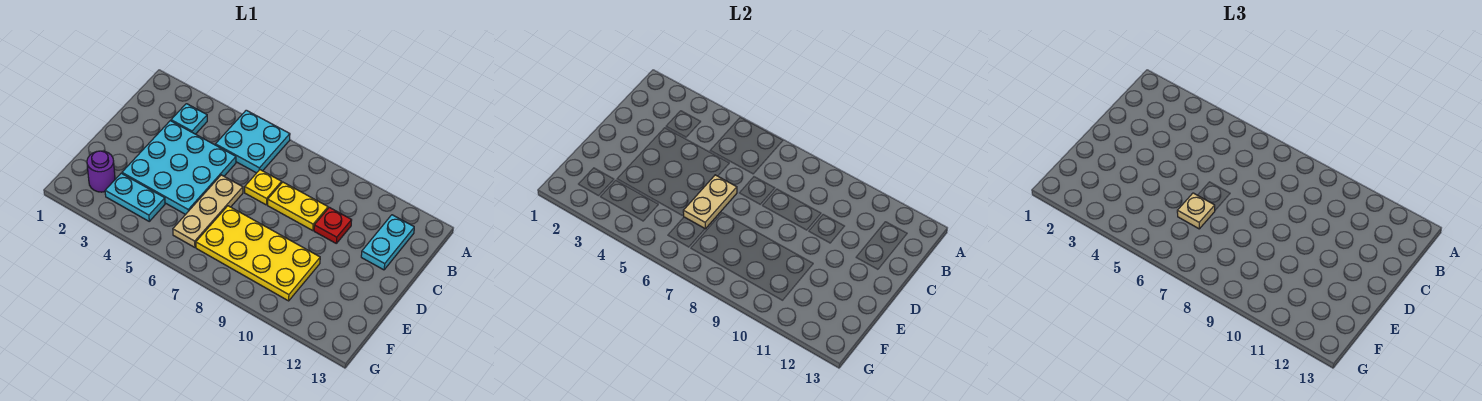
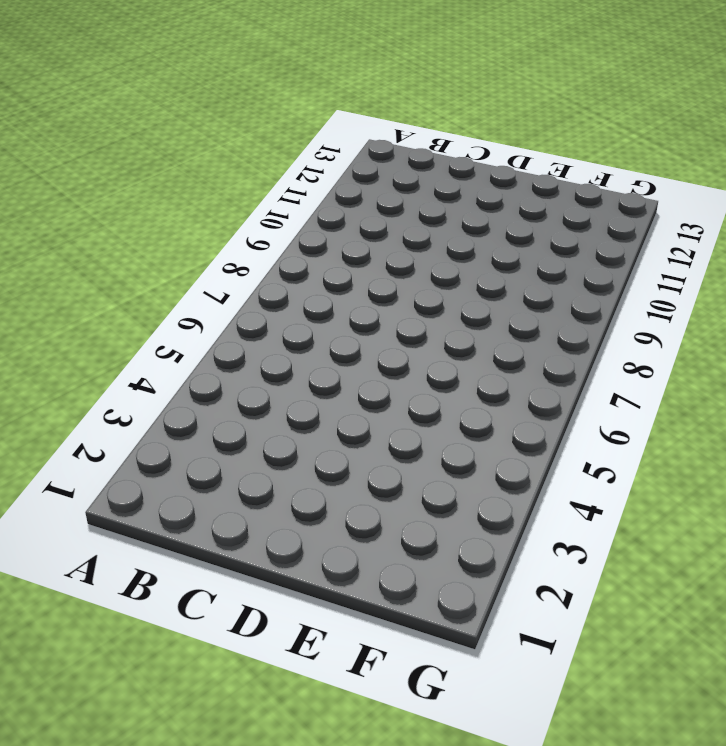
none -> cyan plate A5:B6 level 1
none -> cyan plate B3 level 1
none -> cyan plate B12:C12 level 1

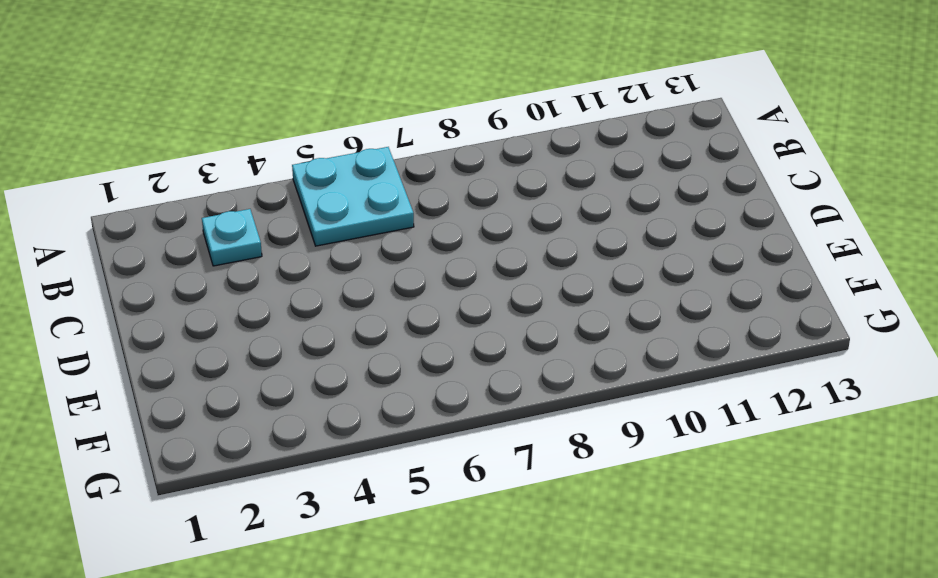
none -> cyan plate B12:C12 level 1
none -> cyan plate C3:E5 level 1
none -> yellow plate C7 level 1

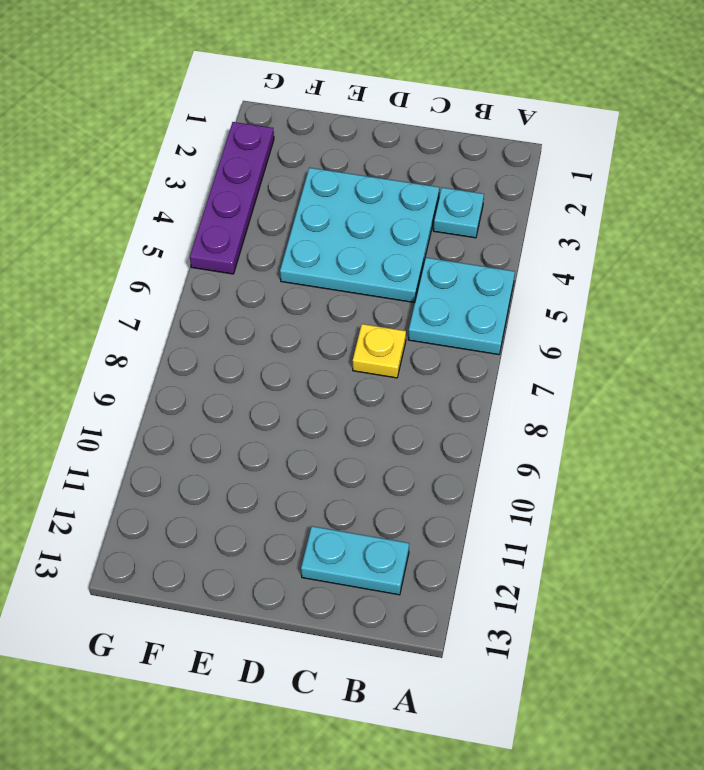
purple plate G2:G5 level 1 -> none
none -> yellow plate C8:C9 level 1
none -> red plate C10 level 1
none -> tan plate D6:F6 level 1

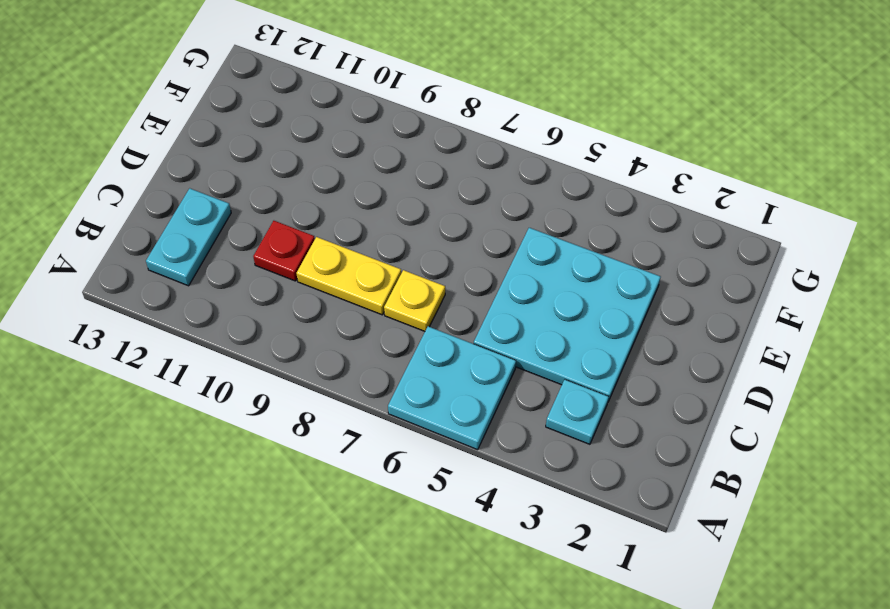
none -> tan plate D6:F6 level 1
none -> yellow plate E7:F10 level 1
none -> purple round brick F2 level 1

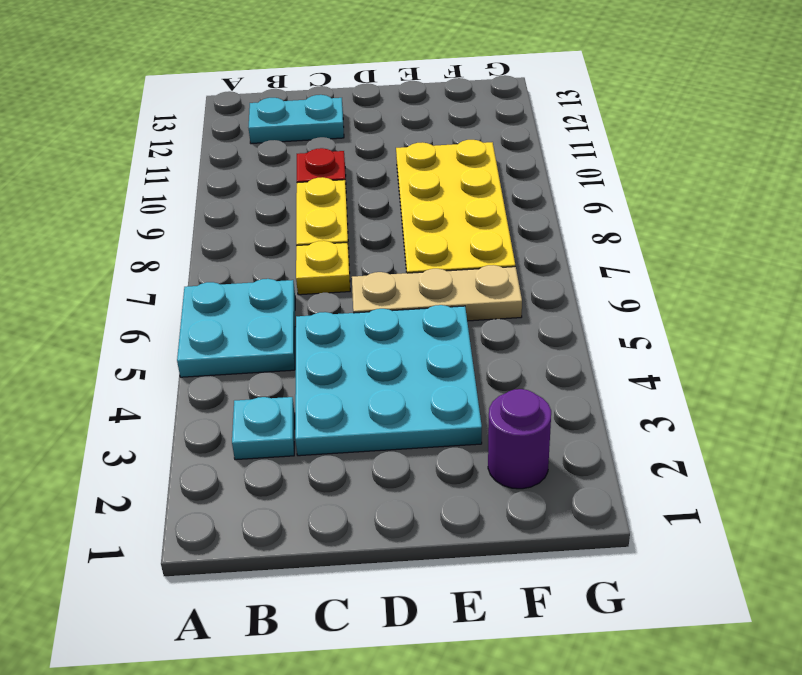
none -> cyan plate F3:F4 level 1
none -> tan plate D6:E6 level 2
none -> tan plate E6 level 3

